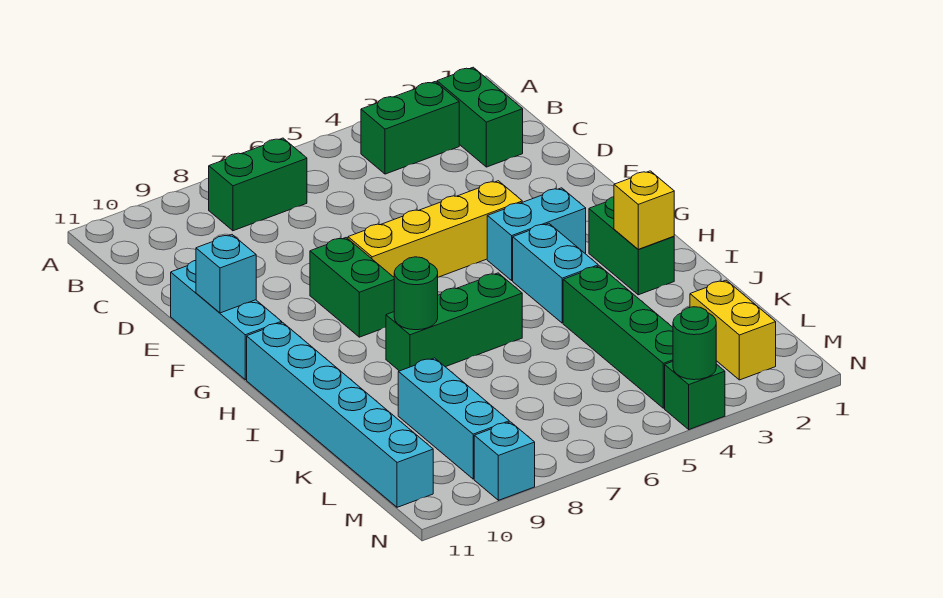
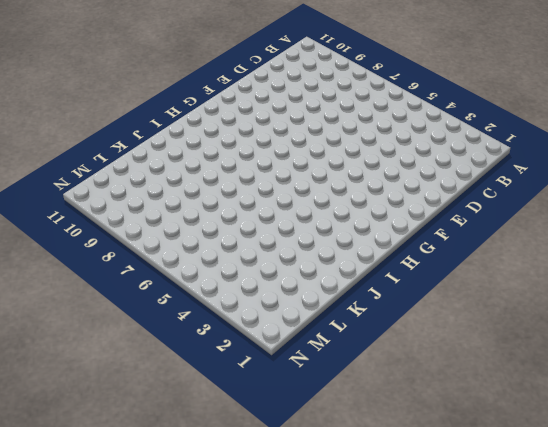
none -> green brick B2:C2 level 1
none -> green brick B3:B4 level 1
none -> green brick B7:B8 level 1

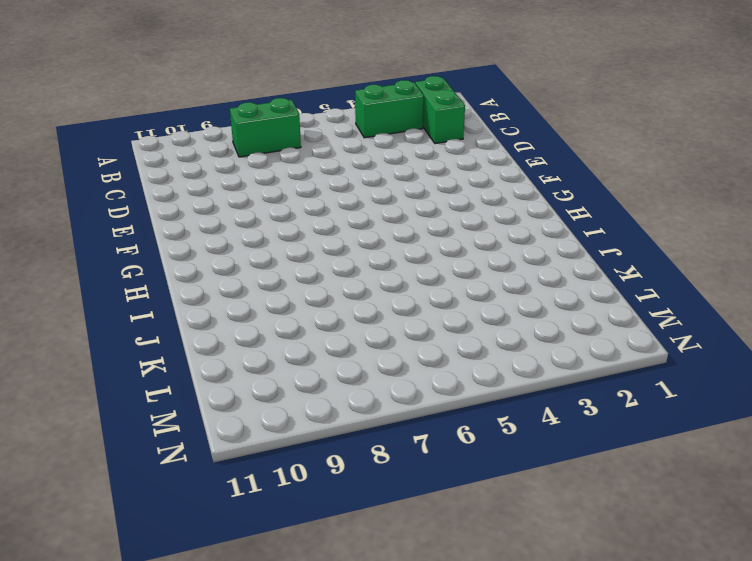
none -> cyan brick E11:G11 level 1
none -> yellow brick F4:F7 level 1
none -> green brick F8:G8 level 1

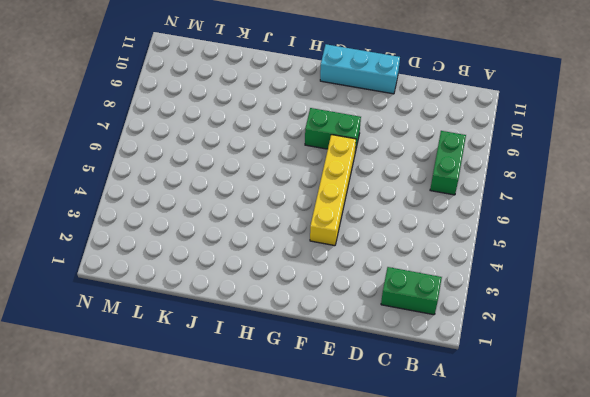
none -> green brick B3:B4 level 1
none -> cyan brick G3:G4 level 1
none -> green brick H2:I2 level 1

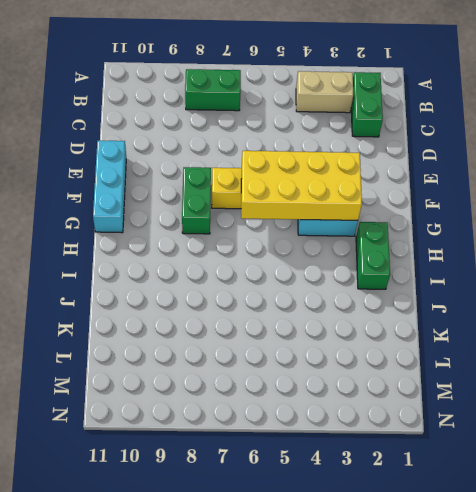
tan brick B3:B4 level 1 -> green brick B3:B4 level 1
yellow brick F3:G6 level 2 -> none
none -> cyan brick H4:I4 level 1
none -> cyan brick H11:M11 level 1
none -> green brick I6:I8 level 1

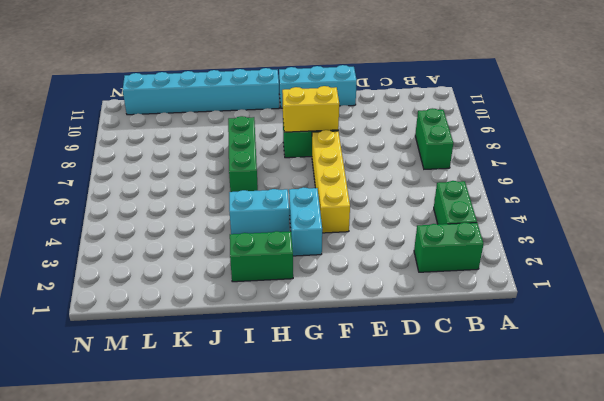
yellow brick F8:G8 level 2 -> yellow brick L2:M2 level 1
none -> green brick J4:M4 level 1
none -> cyan brick K9:M9 level 1
none -> green brick N4 level 1

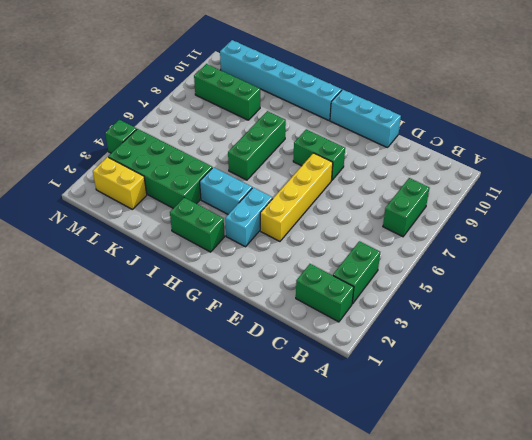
green brick J3:M4 level 1 -> green brick J4:M4 level 1
green brick K9:M9 level 1 -> cyan brick K9:M9 level 1
none -> cyan brick N9 level 1
none -> cyan brick F11 level 2
none -> yellow brick I2 level 2

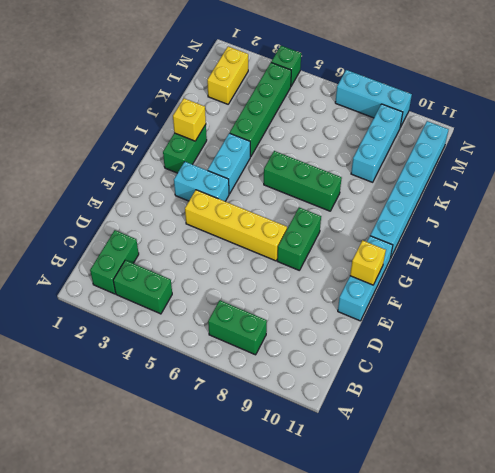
yellow brick F11 level 2 -> cyan brick F11 level 2
cyan brick N7:N9 level 1 -> cyan brick N9 level 1
none -> green round brick I8 level 2
none -> green round brick N4 level 2

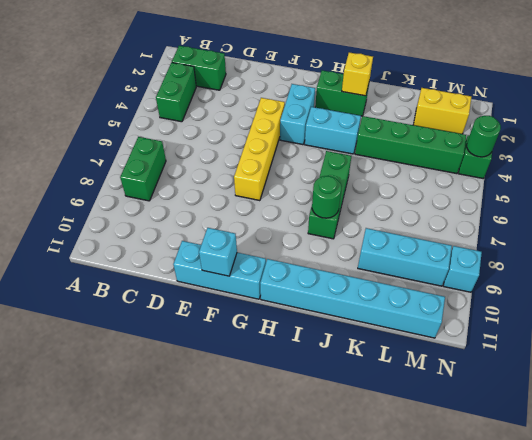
none -> green brick F8:G8 level 1

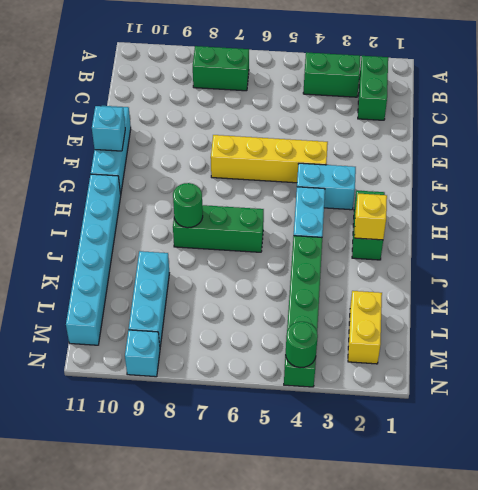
none -> green brick F8:G8 level 1

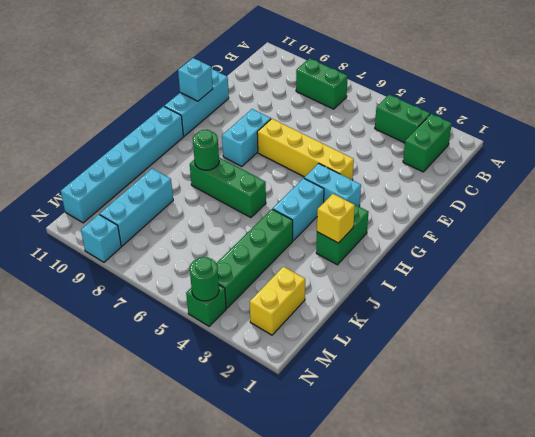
cyan brick F8:G8 level 1 -> green brick F8:G8 level 1

